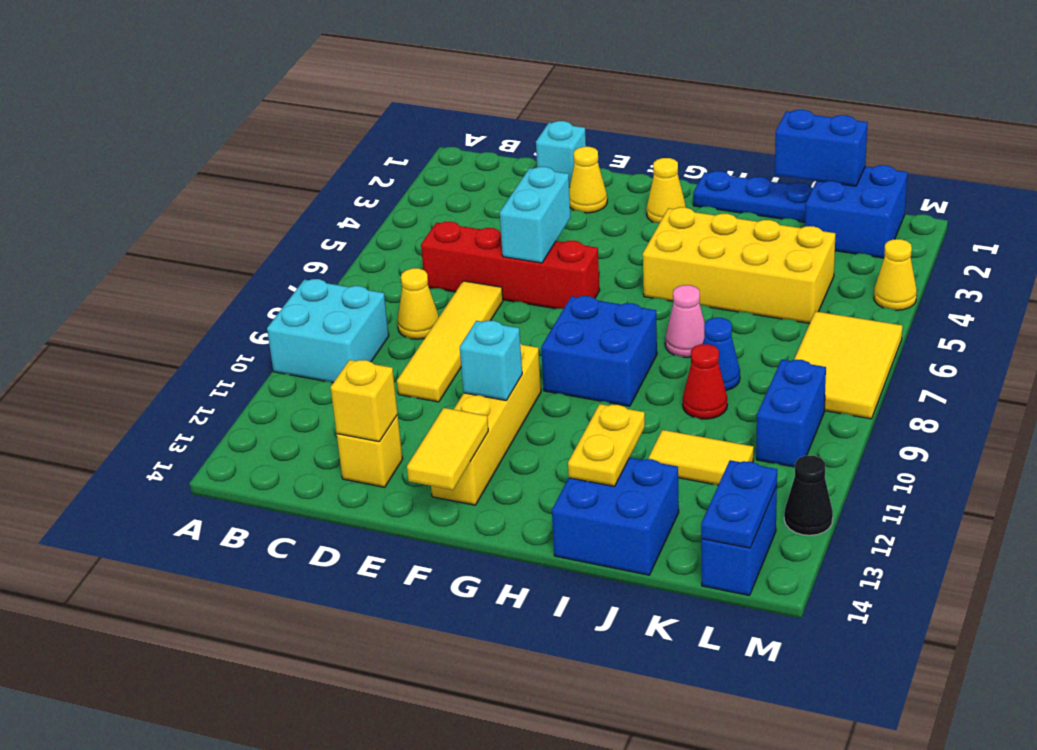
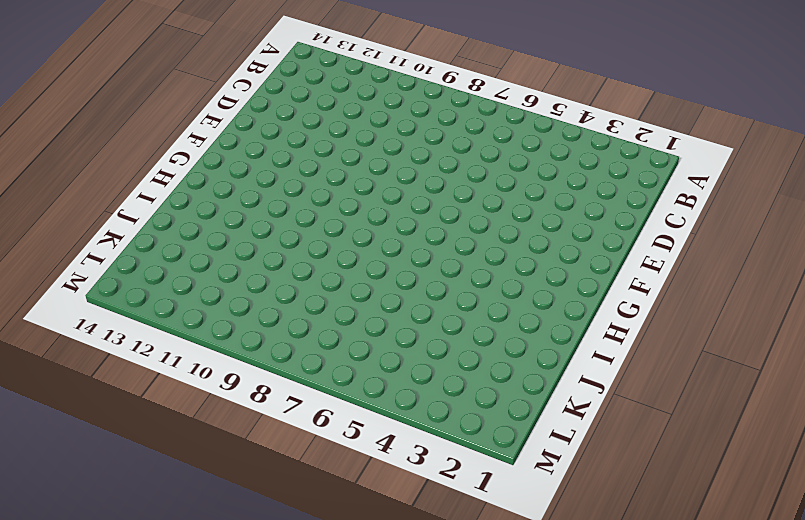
none -> cyan brick A9:B10 level 1
none -> red brick C6:F6 level 1
none -> yellow cone C8 level 1
none -> cyan brick D1 level 1

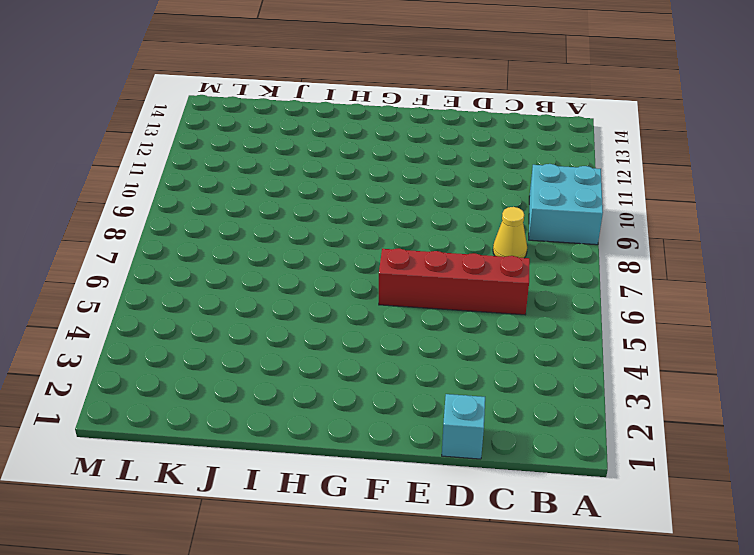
none -> yellow tile D7:D10 level 1
none -> yellow brick D13 level 1
none -> yellow cone E2 level 1
none -> yellow brick F10:F13 level 1

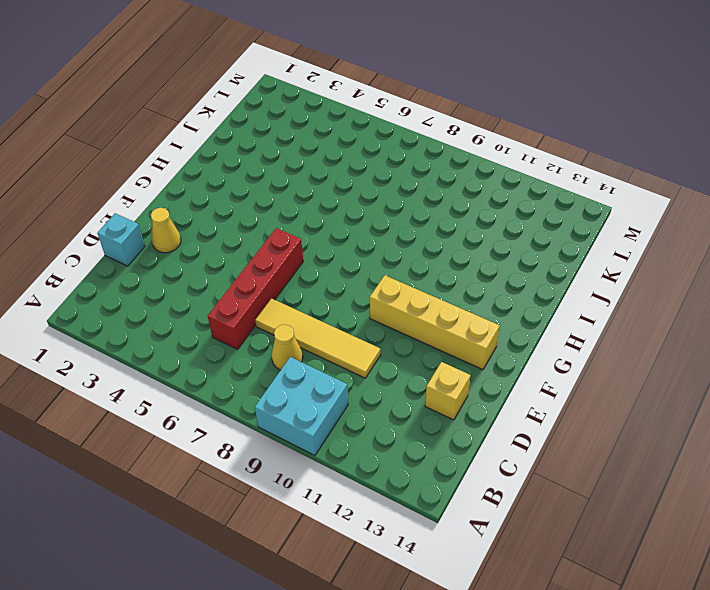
none -> yellow cone G2 level 1
none -> blue brick G8:H9 level 1
none -> blue plate H1:J1 level 1
none -> yellow brick H4:K5 level 1

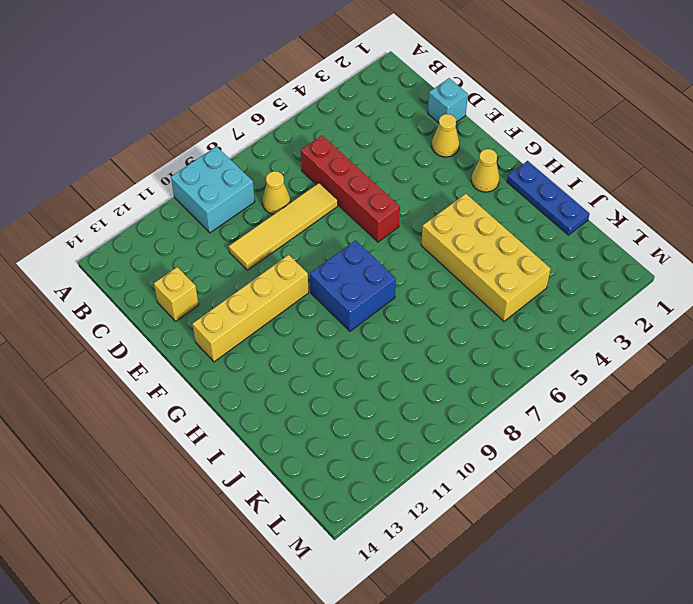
none -> pink cone I7 level 1
none -> blue brick I13:J14 level 1
none -> blue cone J8 level 1
none -> red cone J9 level 1

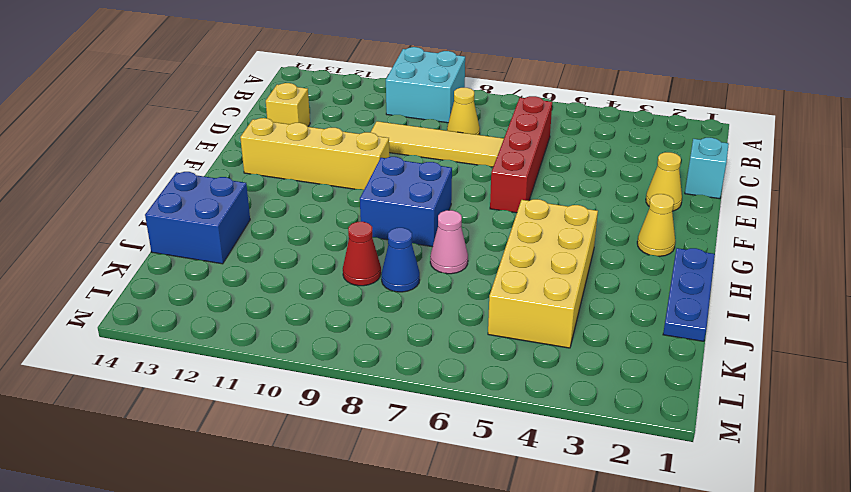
none -> yellow tile J11:K11 level 1
none -> blue brick K1:L2 level 1
none -> yellow tile L6:M8 level 1
none -> blue brick L9:L10 level 1

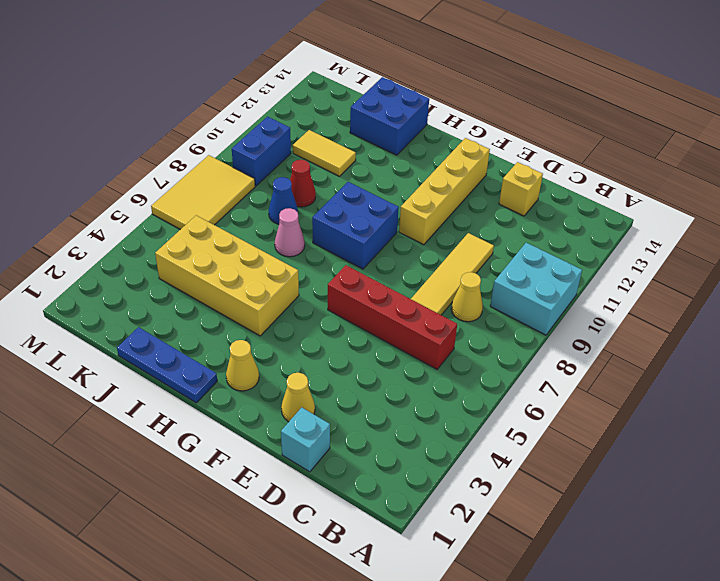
none -> blue brick K1:L2 level 1
none -> blue brick L13:L14 level 1
none -> yellow cone M4 level 1
none -> black cone M12 level 1

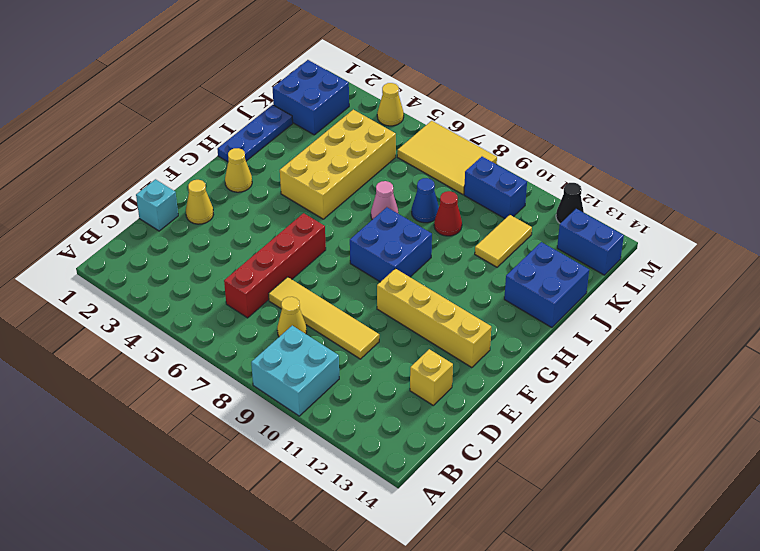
none -> yellow brick D13 level 2
none -> cyan brick E5:E6 level 2
none -> cyan brick F11 level 2
none -> yellow tile F13:F14 level 2

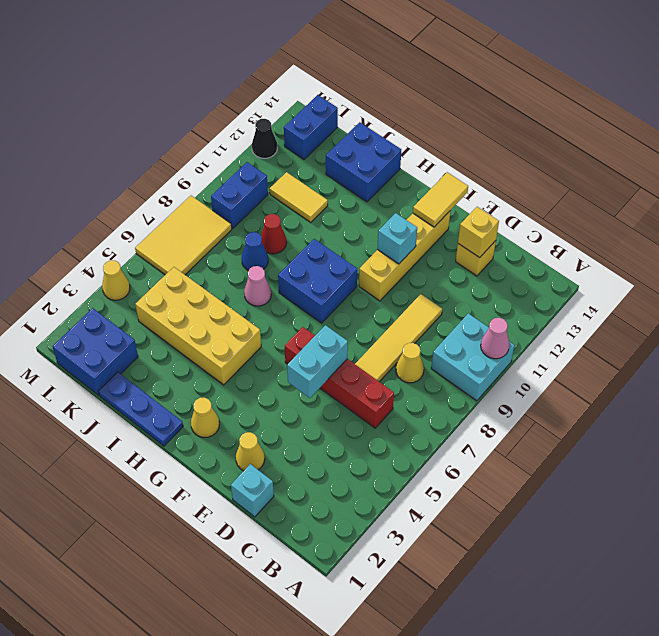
pink cone A10 level 2 -> none
none -> yellow plate I12:I13 level 2
none -> blue brick J1:K1 level 2
none -> blue plate L13:L14 level 2

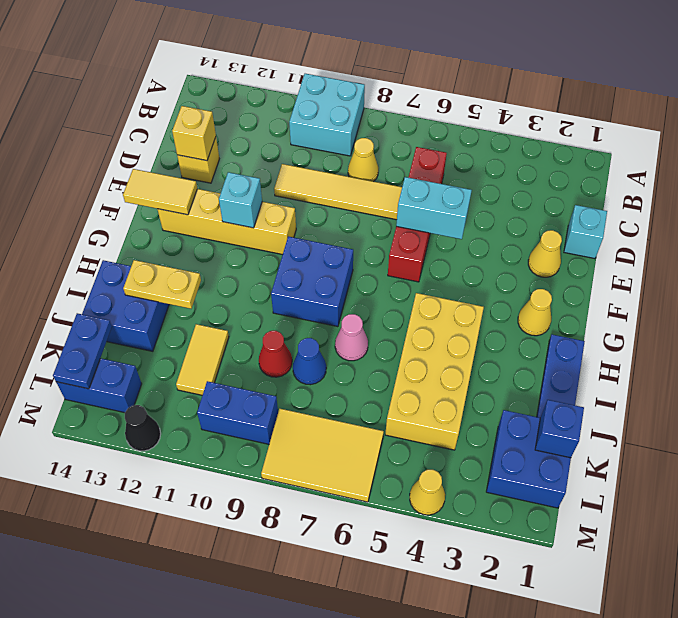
blue brick K1 level 2 -> blue brick J1:K1 level 2
blue plate K14:L14 level 2 -> blue plate L13:L14 level 2

